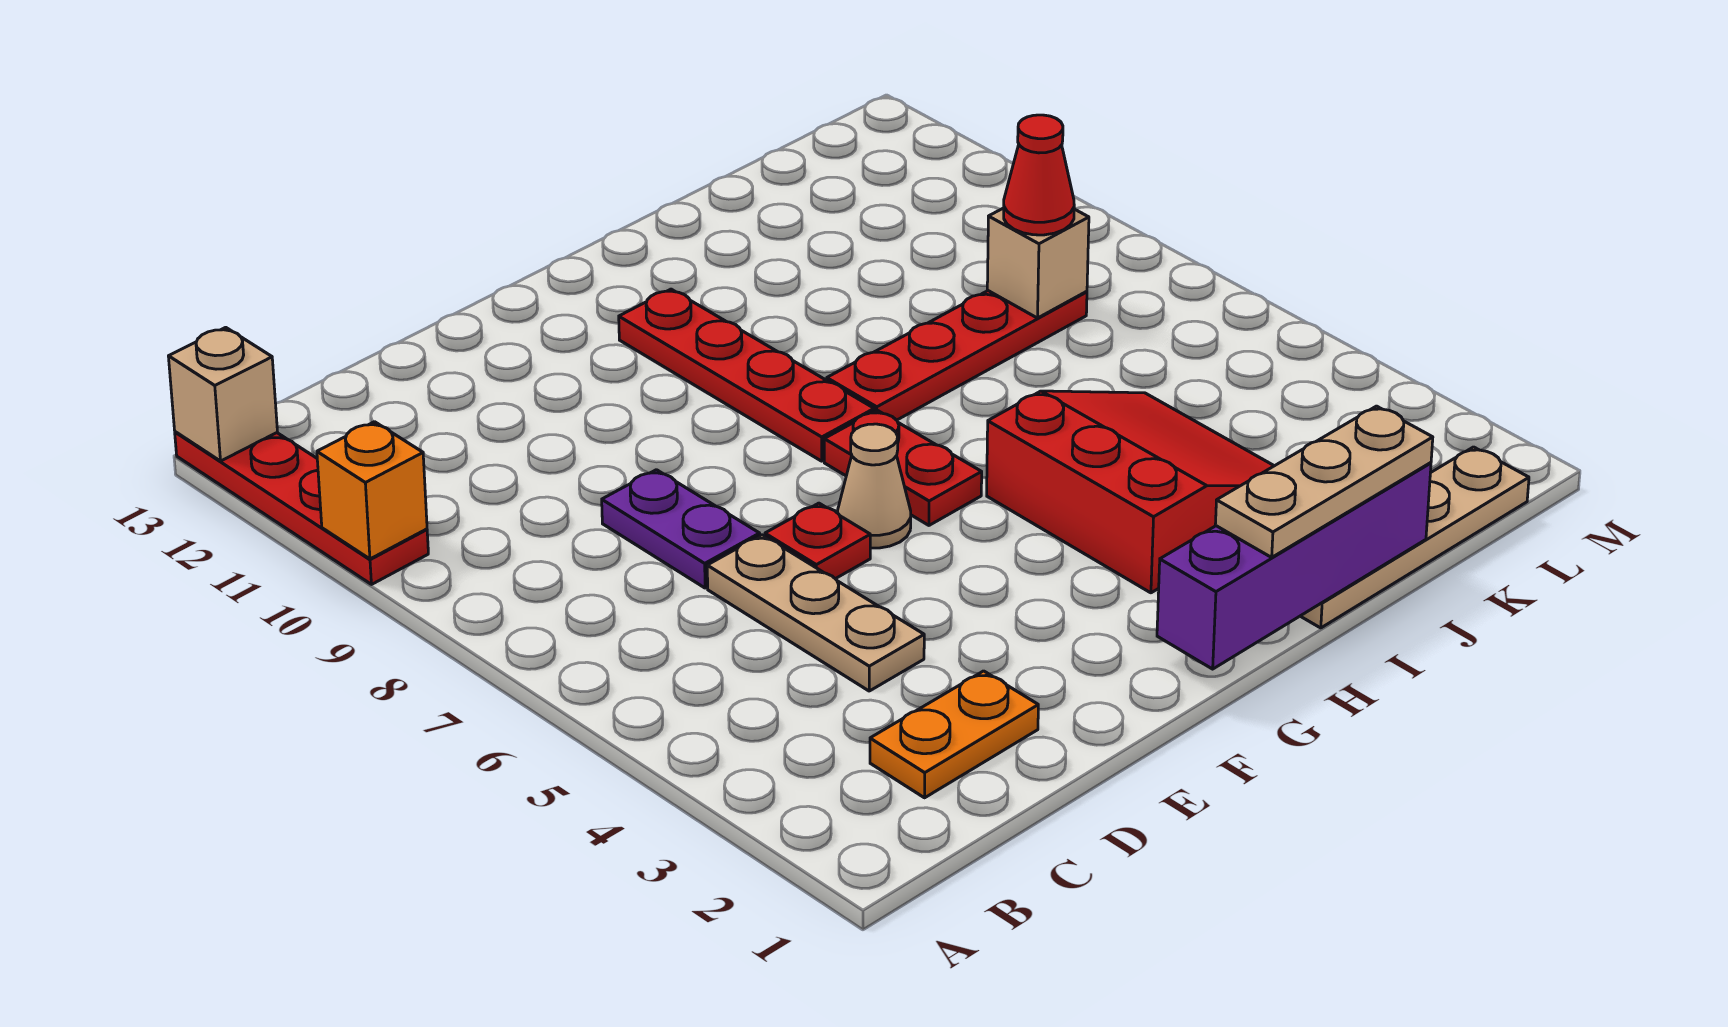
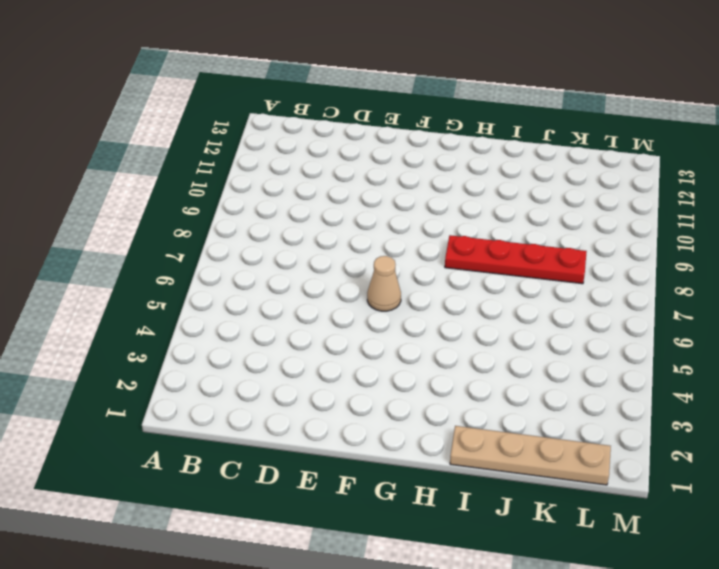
none -> red plate A10:A13 level 1
none -> orange plate C2:D2 level 1
none -> tan plate D4:D6 level 1

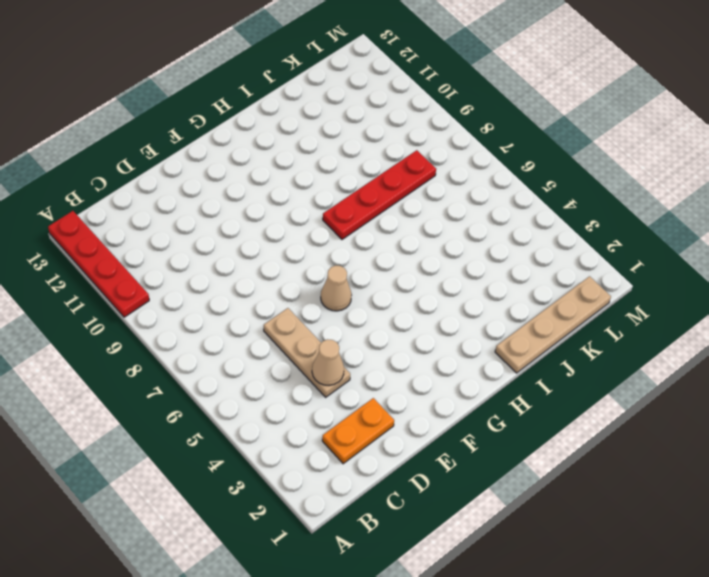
tan cone D4 level 2 -> none
none -> purple plate D7:D8 level 1
none -> red plate E6 level 1
none -> red plate G6:G7 level 1

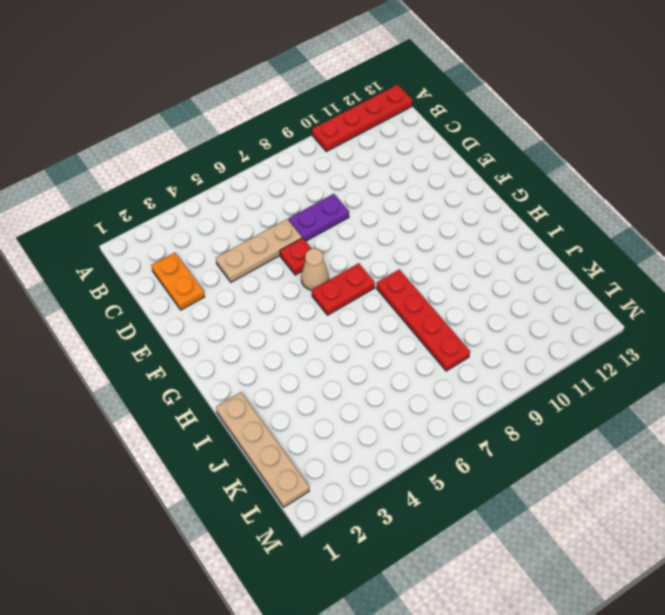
none -> red plate G8:G11 level 1
none -> red slope H3:J5 level 1 top H
none -> orange brick A10 level 2

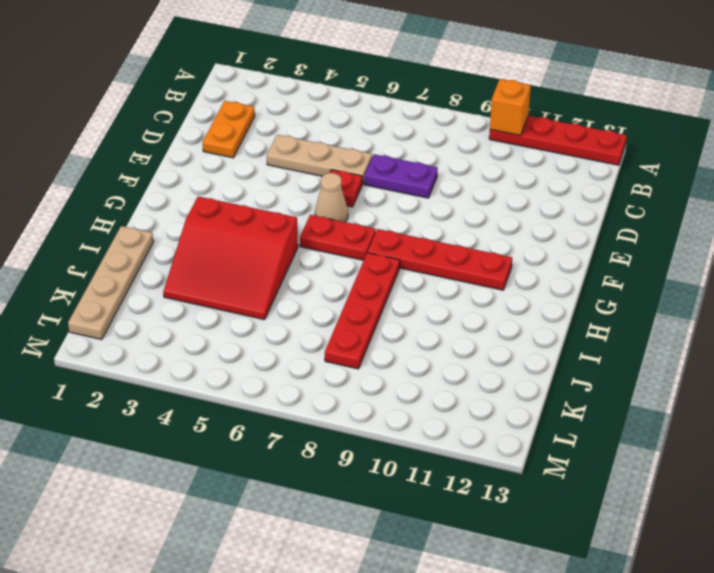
none -> tan brick A13 level 2
none -> purple brick G1:J1 level 2
none -> tan brick K8 level 2

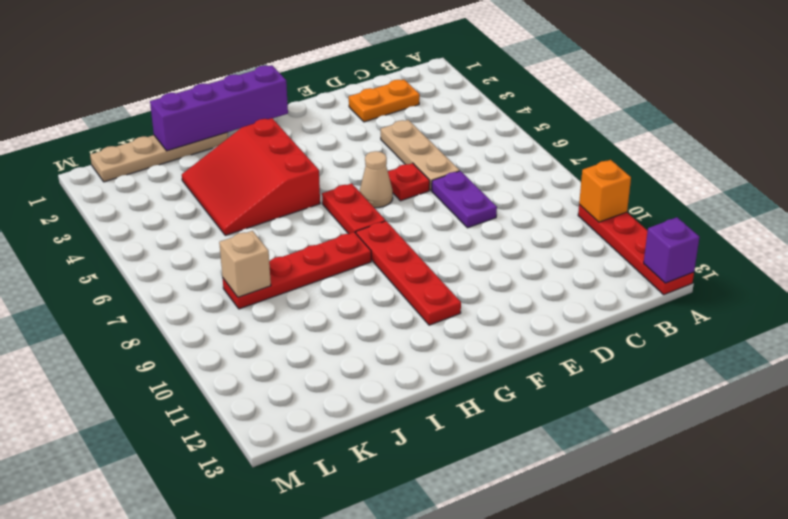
purple brick A13 level 2 -> tan brick A13 level 2
none -> tan plate H1:J1 level 3
none -> red cone K8 level 3

